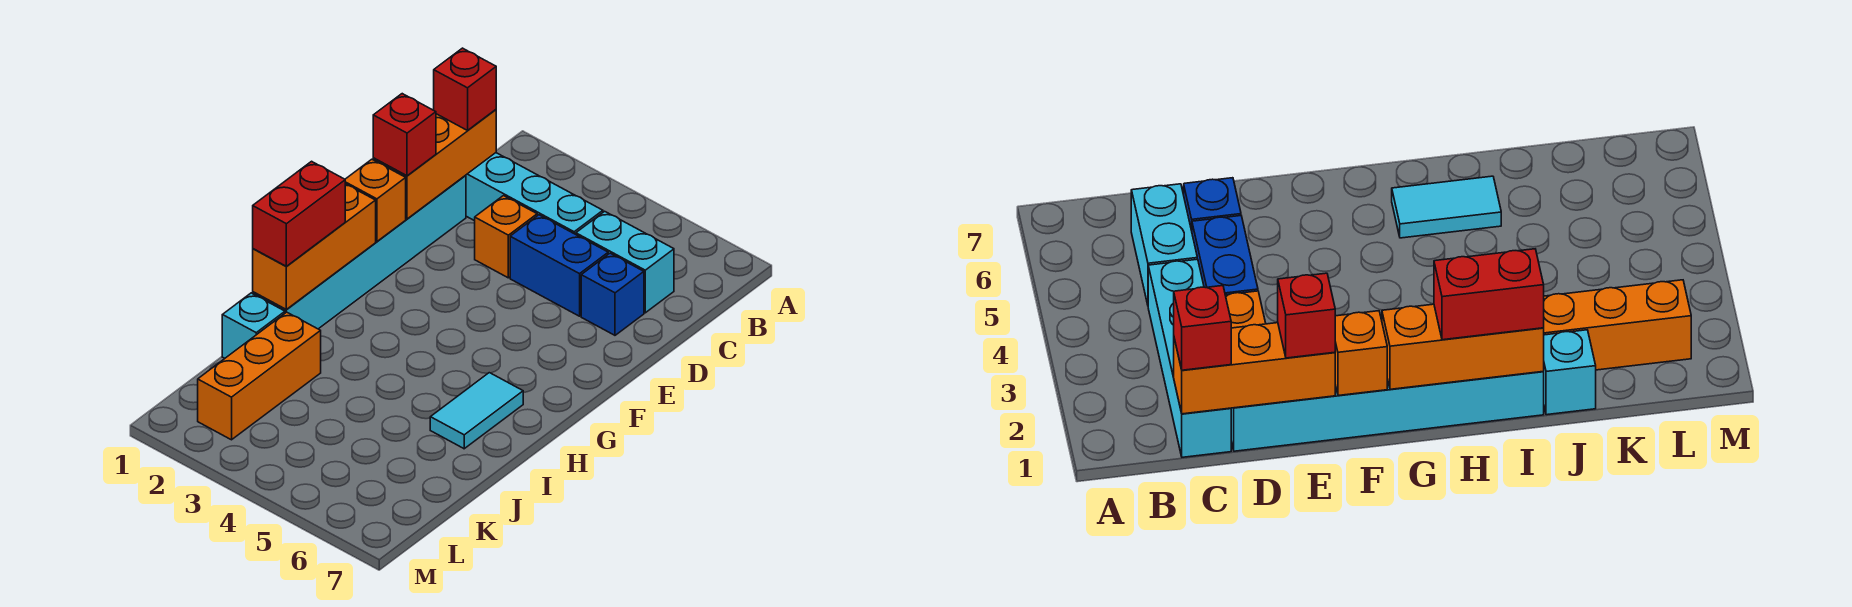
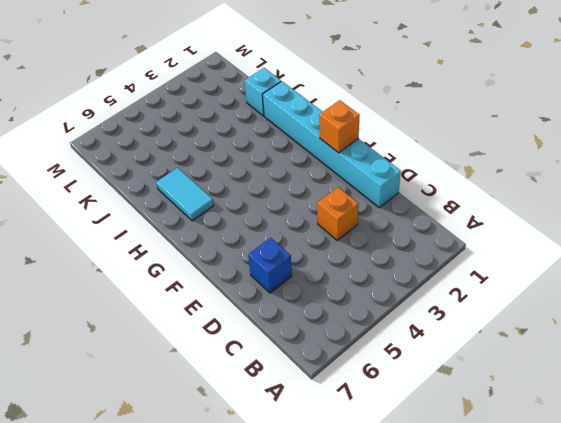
none -> cyan brick C1:C4 level 1
none -> cyan brick C5:C6 level 1
none -> blue brick D4:D5 level 1

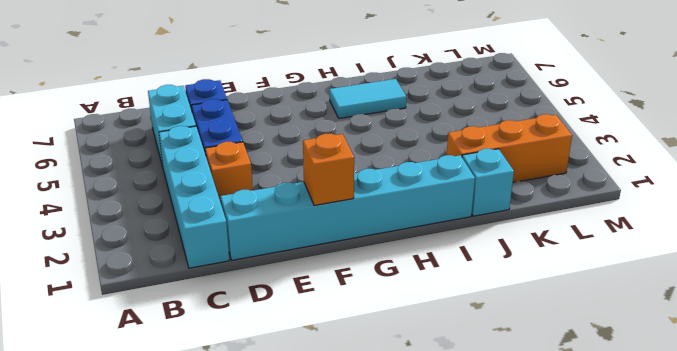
none -> orange brick C1:E1 level 2
none -> orange brick G1:I1 level 2
none -> red brick C1 level 3

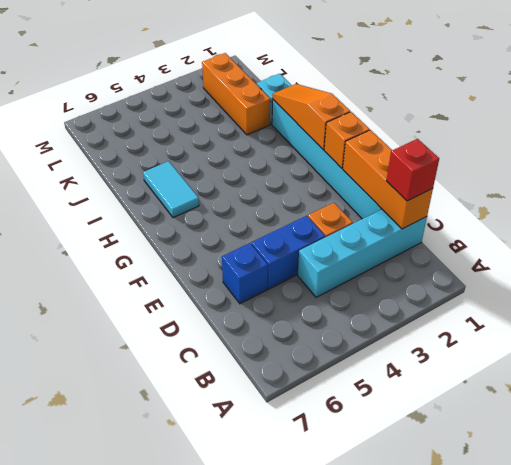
orange slope G1:I1 level 2 top G -> orange brick G1:I1 level 2
none -> cyan brick C5:C6 level 1
none -> red brick E1 level 3
none -> red brick H1:I1 level 3

